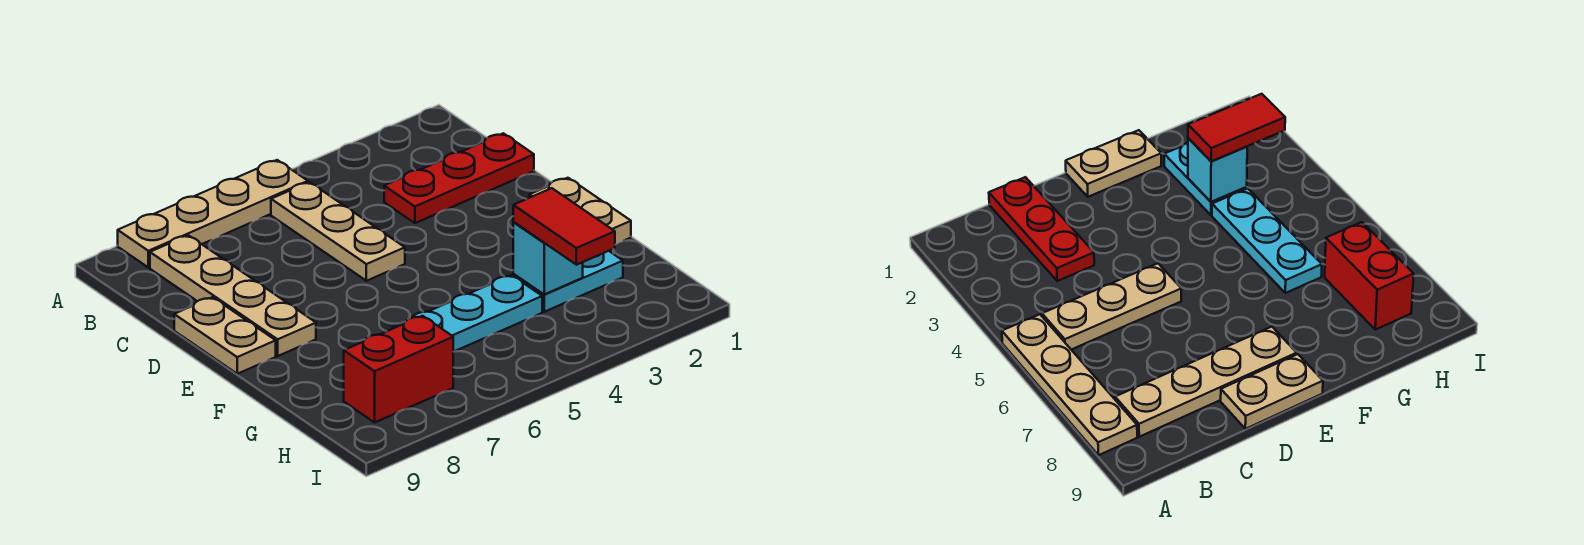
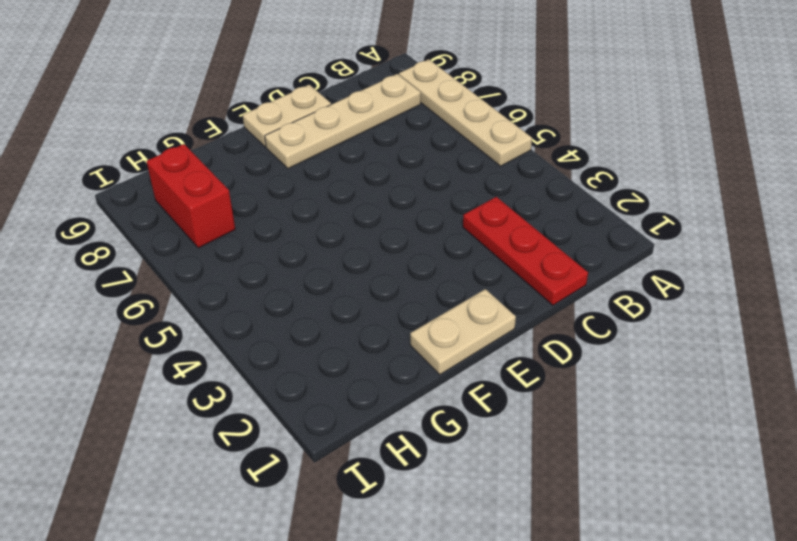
none -> tan plate B5:D5 level 1
none -> cyan plate G2:G3 level 1

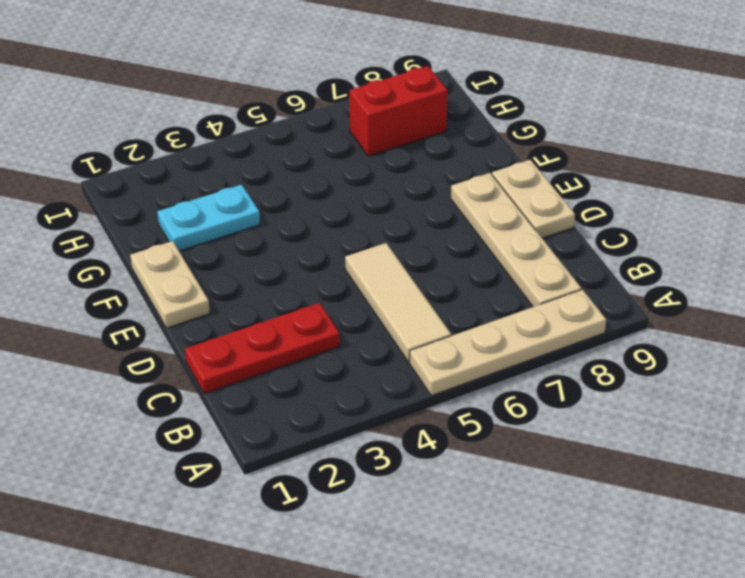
tan tile B5:D5 level 1 -> tan plate B5:D5 level 1
none -> cyan plate G4:G6 level 1
none -> cyan brick G3 level 2

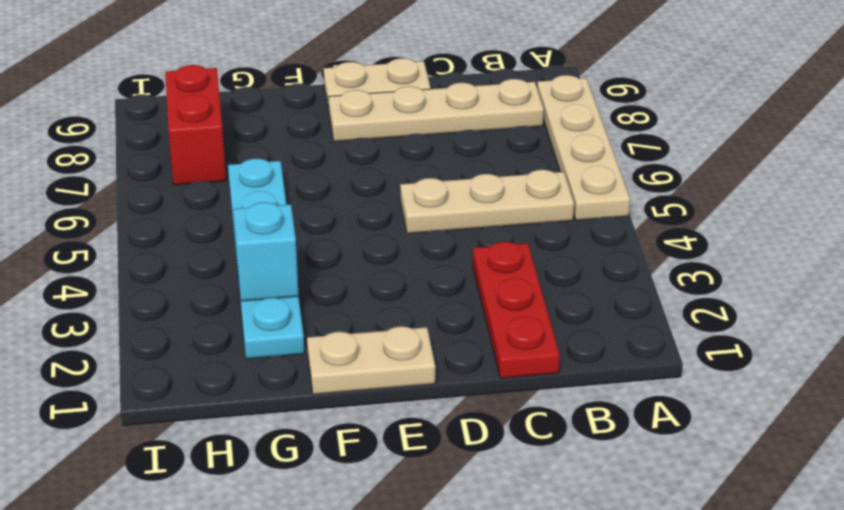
none -> red tile G3:H3 level 3

